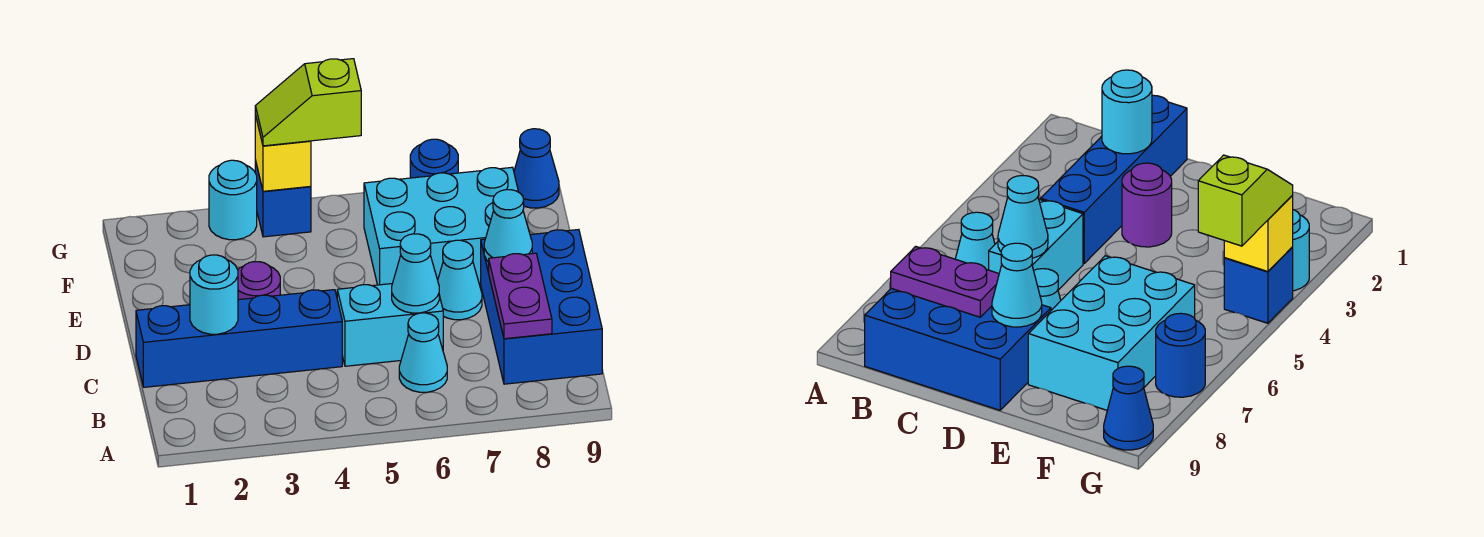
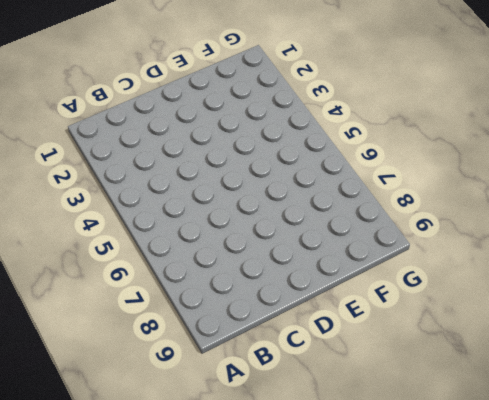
none -> cyan cone B6 level 1
none -> blue brick B8:D9 level 1
none -> blue brick C1:C4 level 1

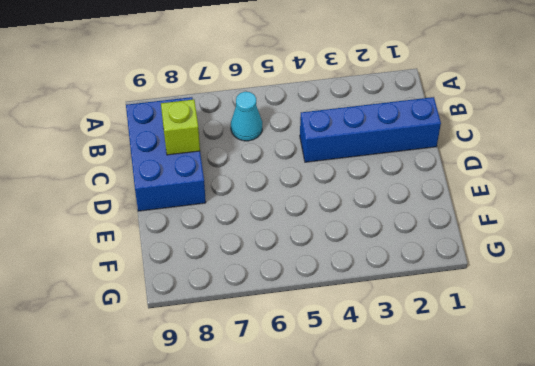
lime brick C8 level 2 -> purple plate B8:C8 level 2
none -> cyan brick C5:C6 level 1
none -> purple round brick D3 level 1
none -> cyan cone D7 level 1

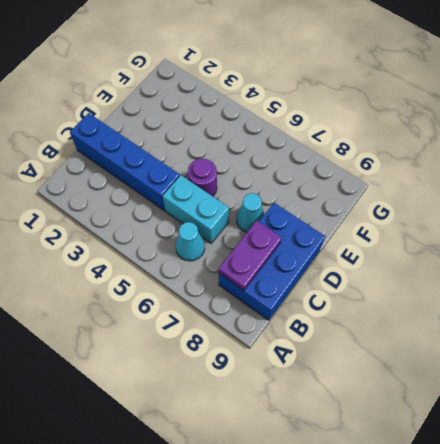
purple round brick D5 level 1 -> purple round brick D3 level 1
none -> cyan brick E6:F8 level 1
none -> cyan round brick G3 level 1
none -> blue brick G4 level 1

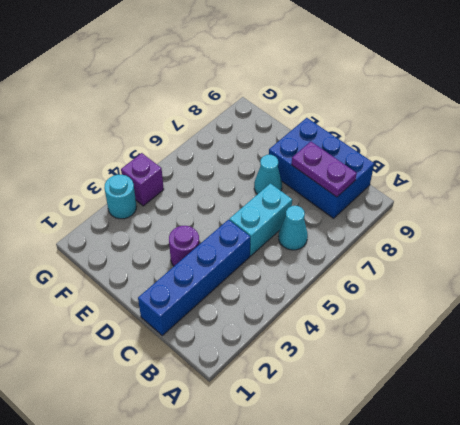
purple brick G4 level 1 -> blue brick G4 level 1
none -> cyan brick E6:F8 level 1
none -> blue round brick G7 level 1
none -> blue cone G9 level 1

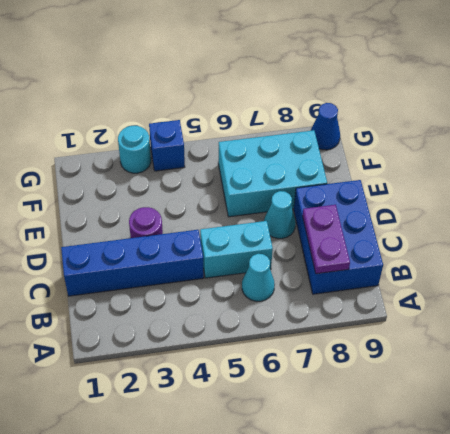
none -> blue round brick G7 level 1
none -> cyan round brick C2 level 2
none -> cyan cone C6 level 2

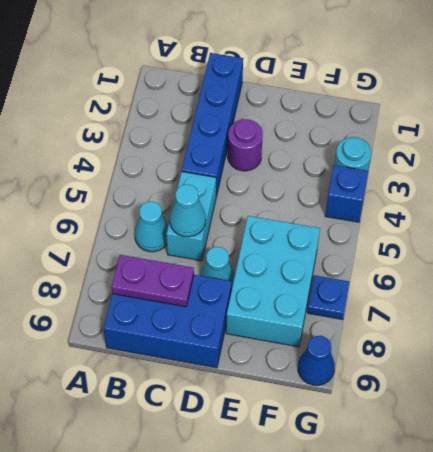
blue plate G7 level 1 -> blue round brick G7 level 1
none -> cyan round brick C2 level 2
none -> cyan cone D8 level 2
none -> yellow brick G4 level 2

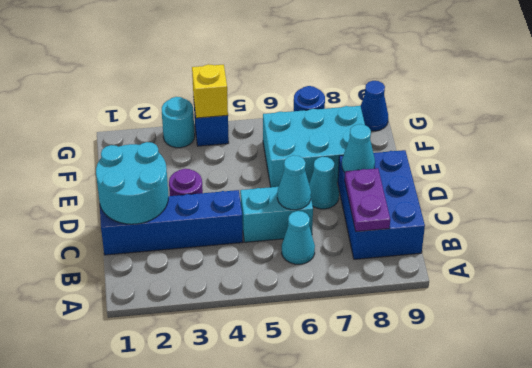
cyan round brick C1:D2 level 2 -> cyan round brick C2 level 2
none -> lime slope G4:G5 level 3 top 5

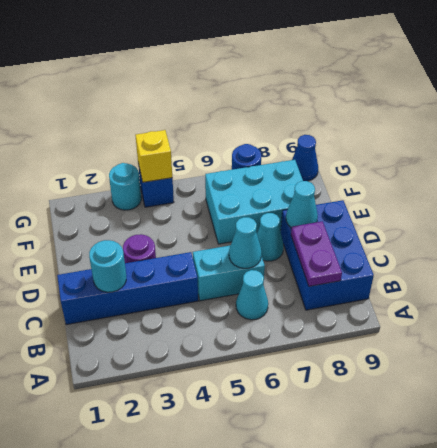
none -> lime slope G4:G5 level 3 top 5

